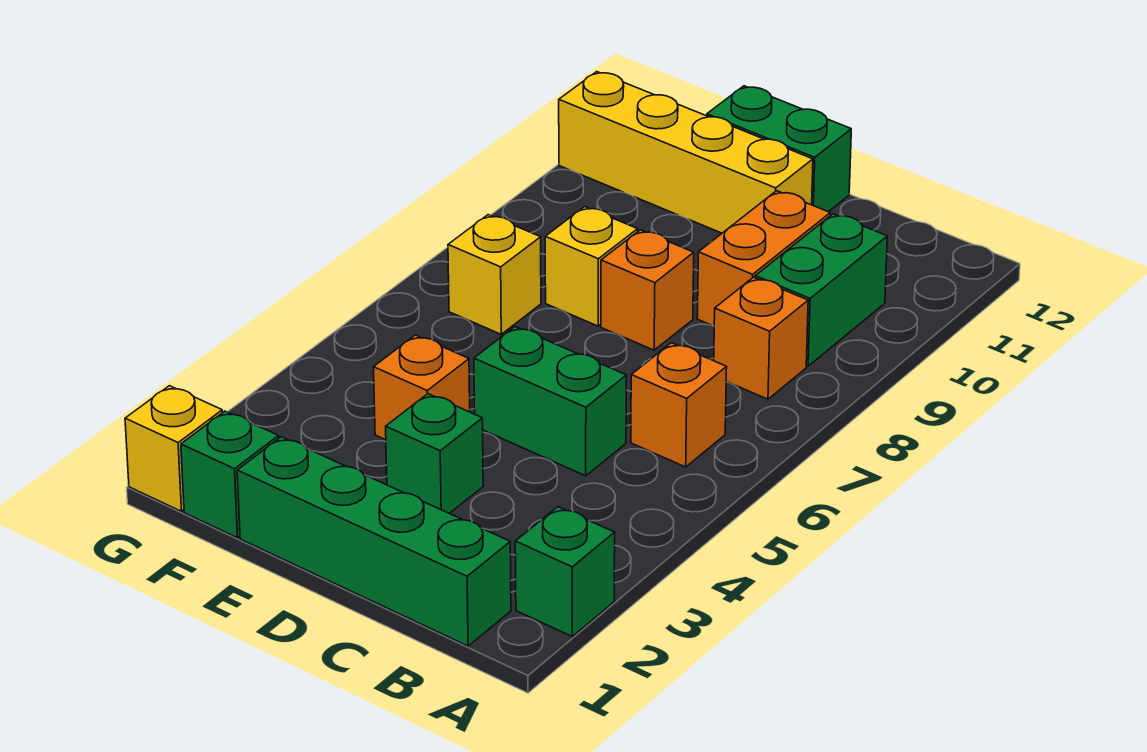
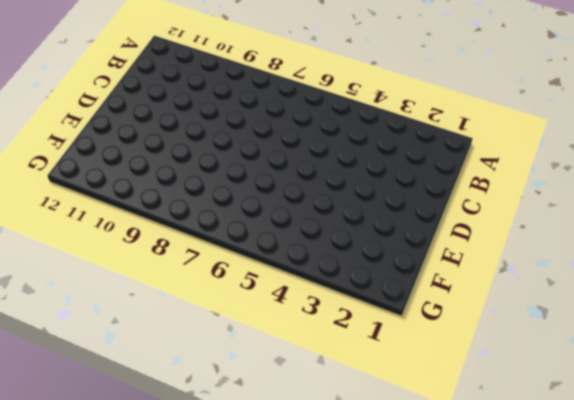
none -> green brick A2 level 1
none -> green brick B1:E1 level 1
none -> orange brick B6 level 1

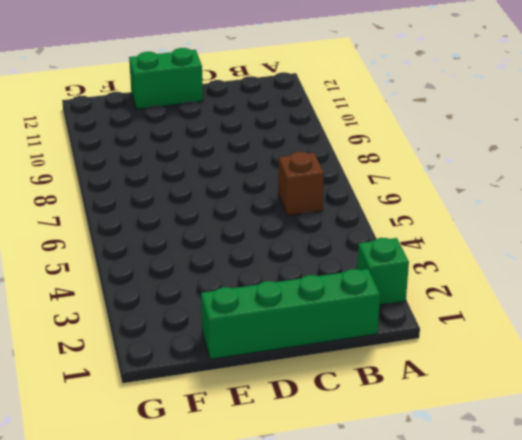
brown brick B6 level 1 -> orange brick B6 level 1
none -> orange brick B8 level 1
none -> green brick B9:B10 level 1
none -> green brick C5:D5 level 1

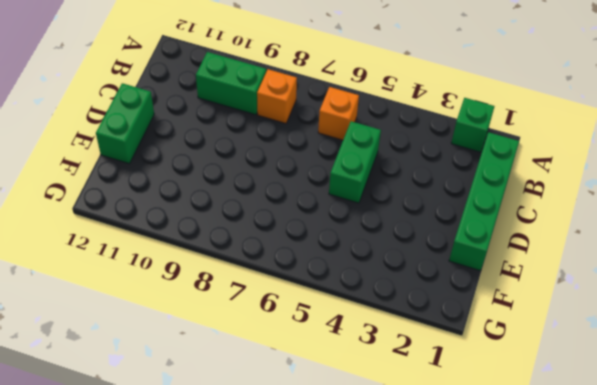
none -> orange brick C9:C10 level 1
none -> green brick D3 level 1
none -> orange brick D8 level 1

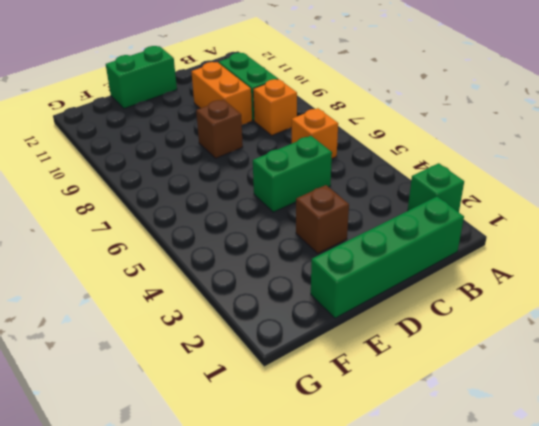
brown brick D3 level 1 -> green brick D3 level 1
brown brick D8 level 1 -> orange brick D8 level 1
none -> yellow brick D11:G11 level 1
none -> orange brick E4 level 1
none -> yellow brick E8 level 1

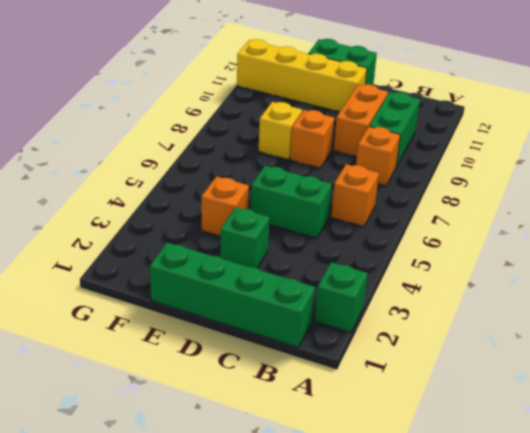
none -> green brick F1 level 1
none -> yellow brick F7 level 1
none -> yellow brick G1 level 1

